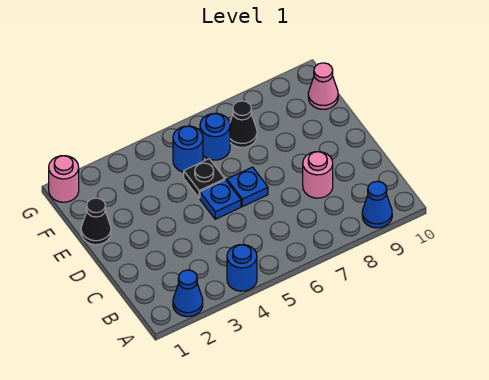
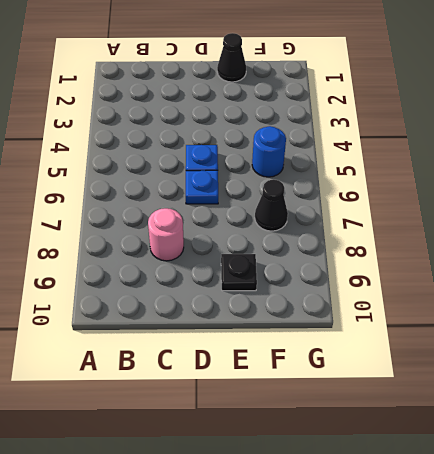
black plate E9 level 1 -> black plate E5 level 1
none -> blue cone A2 level 1
none -> blue round brick A4 level 1
none -> blue cone A9 level 1

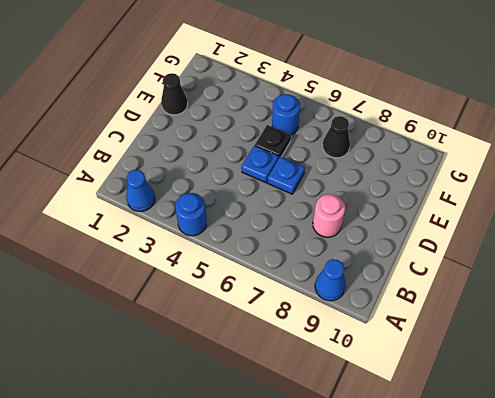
none -> blue round brick F6 level 1
none -> pink cone F10 level 1
none -> pink round brick G1 level 1

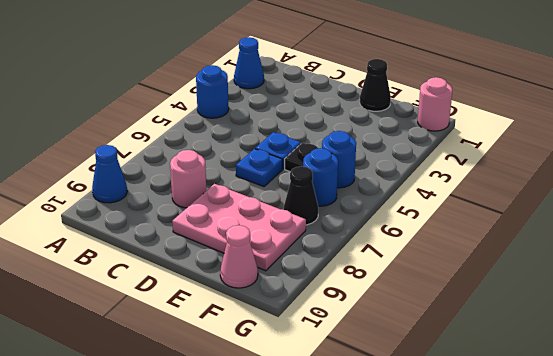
pink plate D8:F9 level 1 -> none

